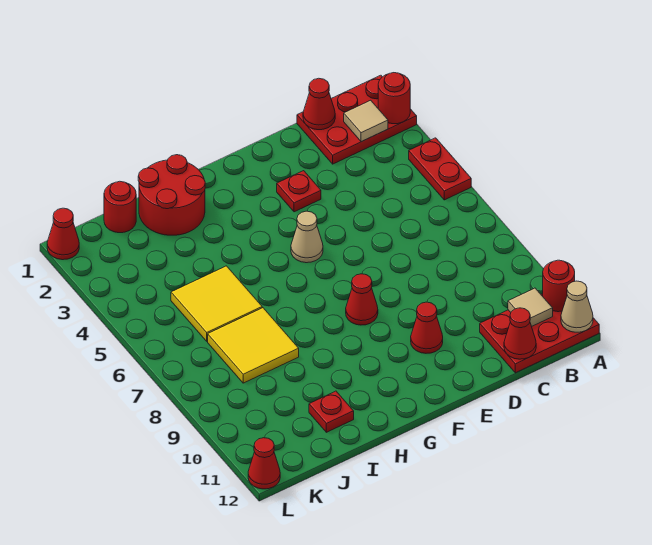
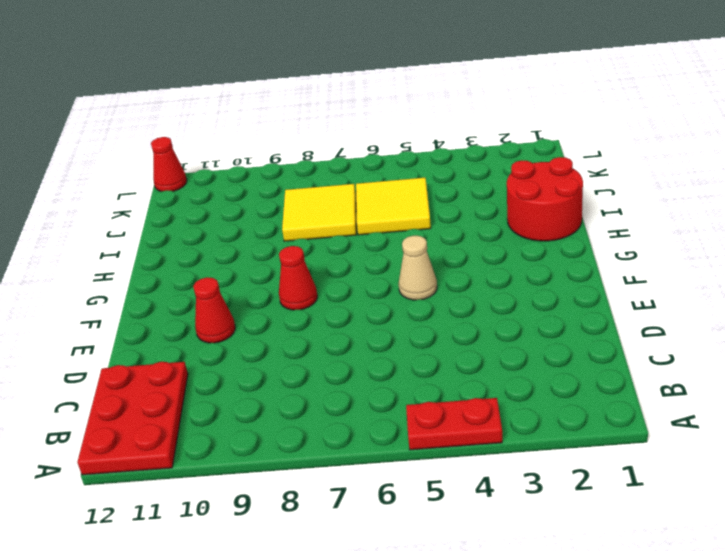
none -> red plate A1:C2 level 1
none -> red plate E3 level 1
none -> red plate I11 level 1

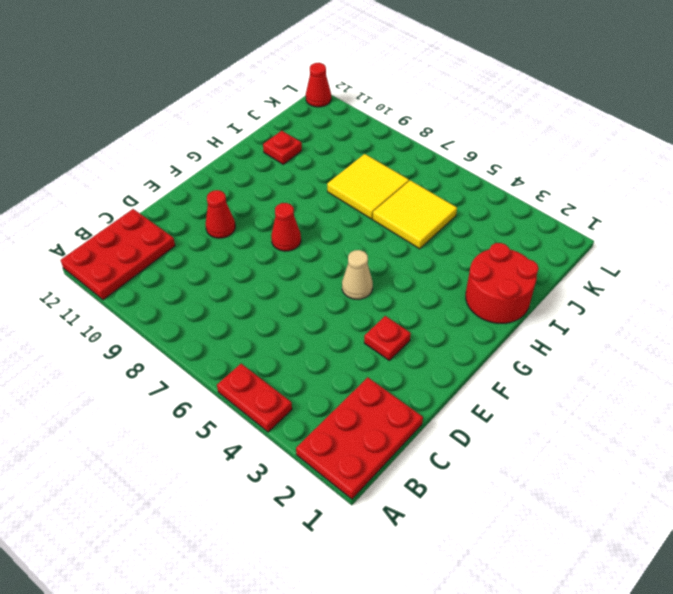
none -> red round brick J1 level 1
none -> red cone L1 level 1
none -> red round brick A2 level 2

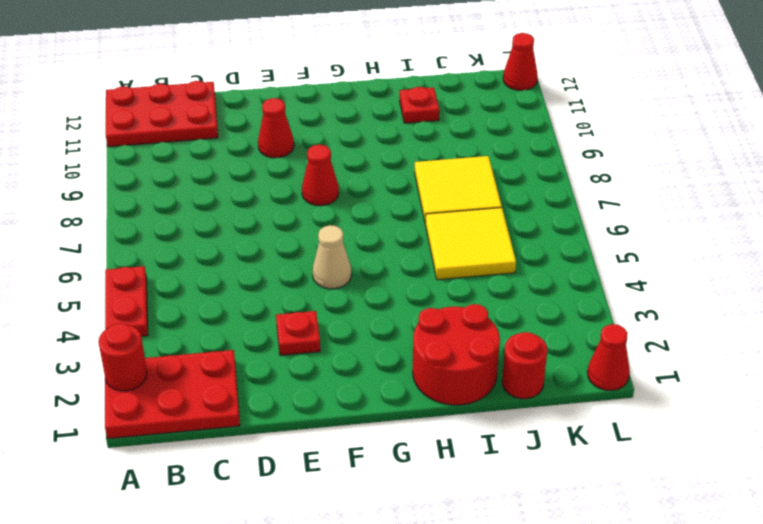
none -> red round brick A11 level 2
none -> tan cone A12 level 2
none -> tan tile B2 level 2

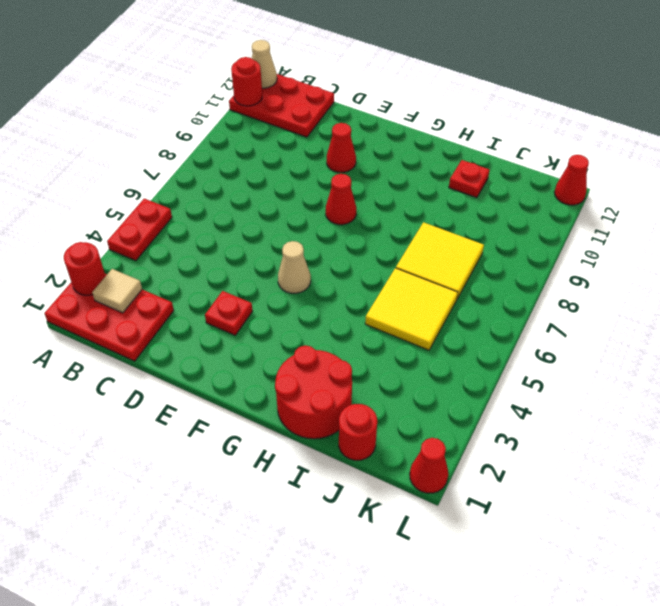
none -> tan tile B11 level 2
none -> red cone C1 level 2
none -> red cone C12 level 2

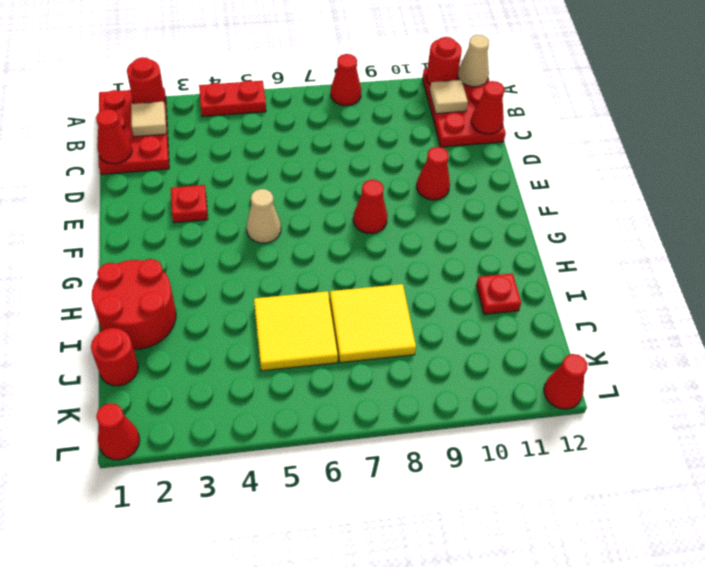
red cone A8 level 1 -> none

